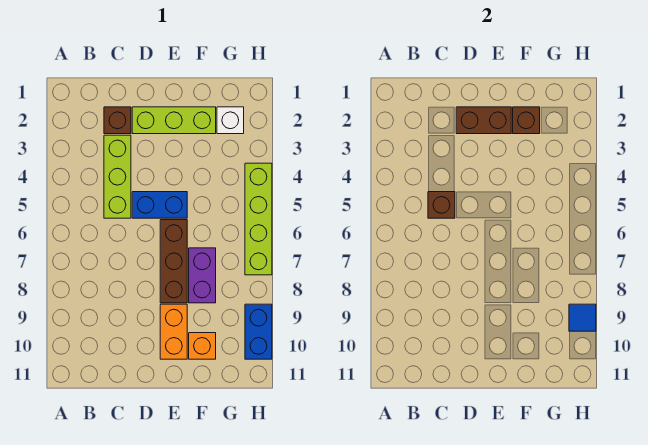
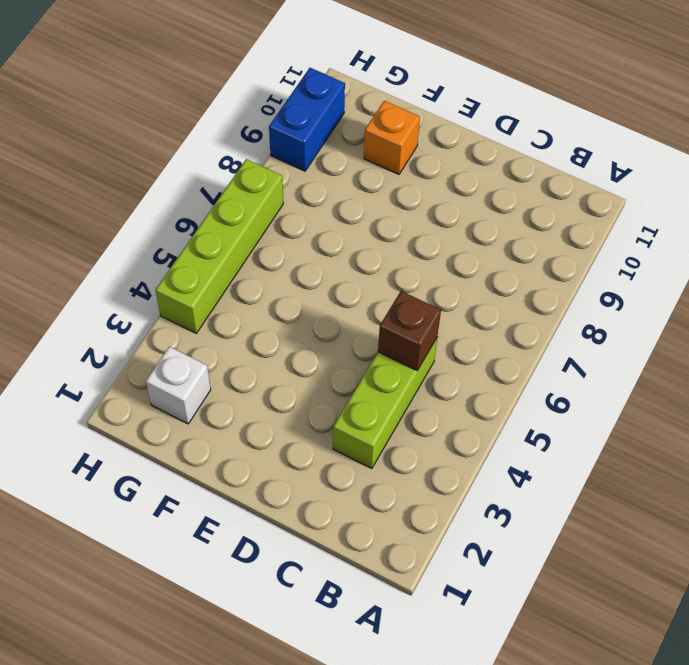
none -> brown brick C2 level 1
none -> lime brick D2:F2 level 1
none -> blue brick D5:E5 level 1

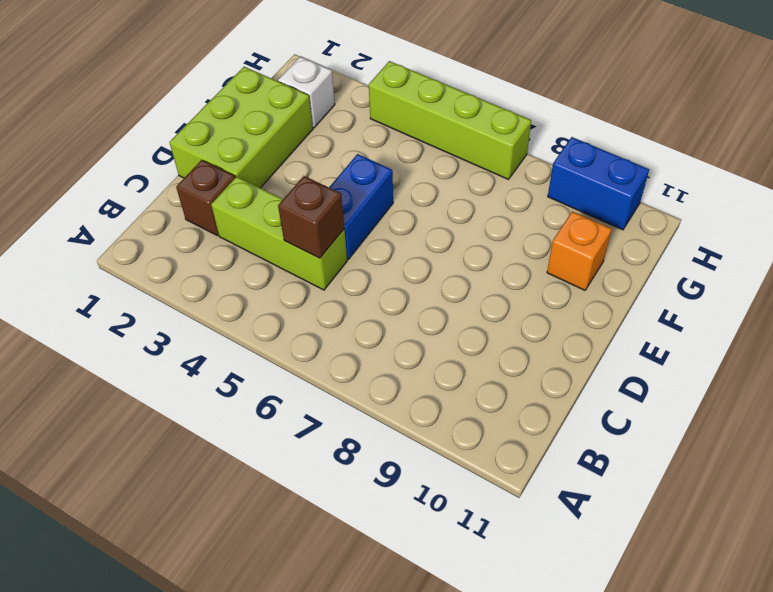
lime brick D1:F2 level 1 -> lime brick D2:F2 level 1
none -> brown brick E6:E8 level 1
none -> orange brick E9:E10 level 1
none -> purple brick F7:F8 level 1

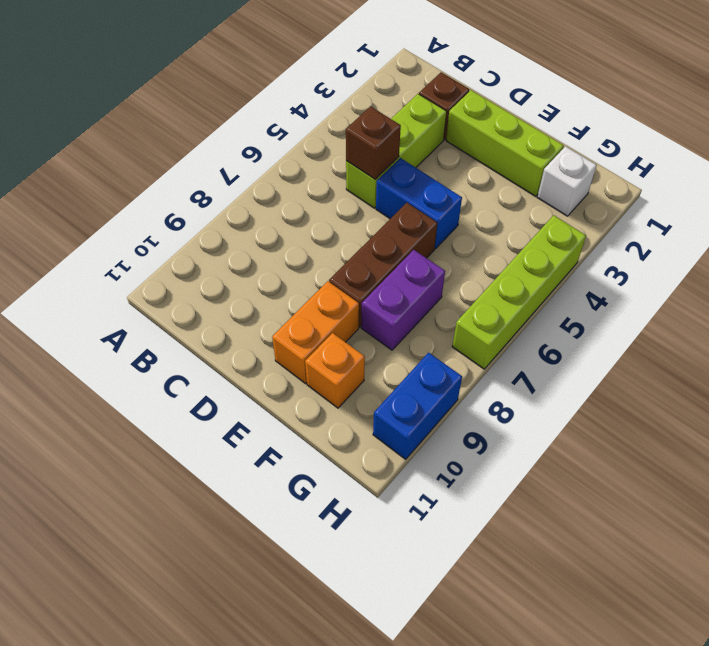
none -> brown brick D2:E2 level 2
none -> brown brick F2 level 2
none -> blue tile H9 level 2

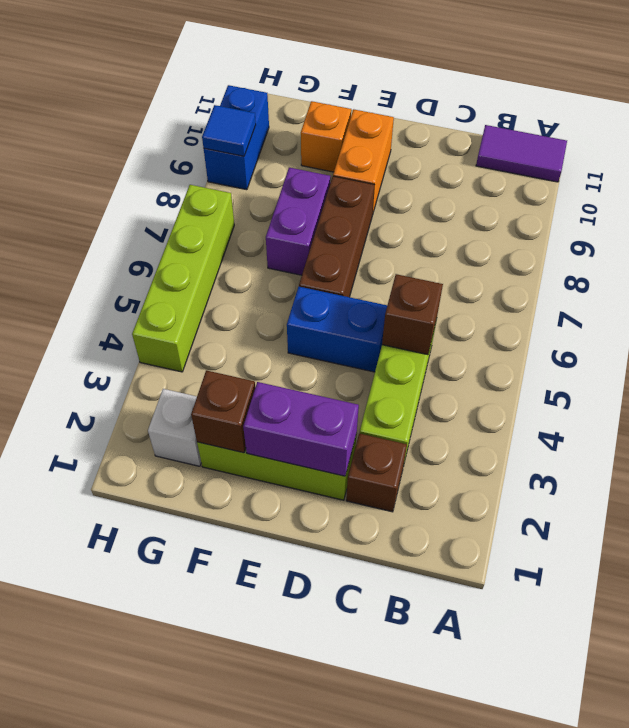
purple tile A11:B11 level 1 -> none
purple brick D2:E2 level 2 -> brown brick D2:E2 level 2

